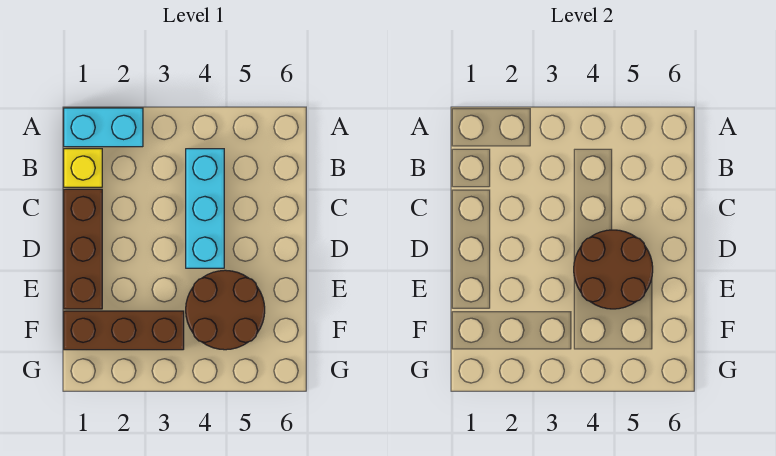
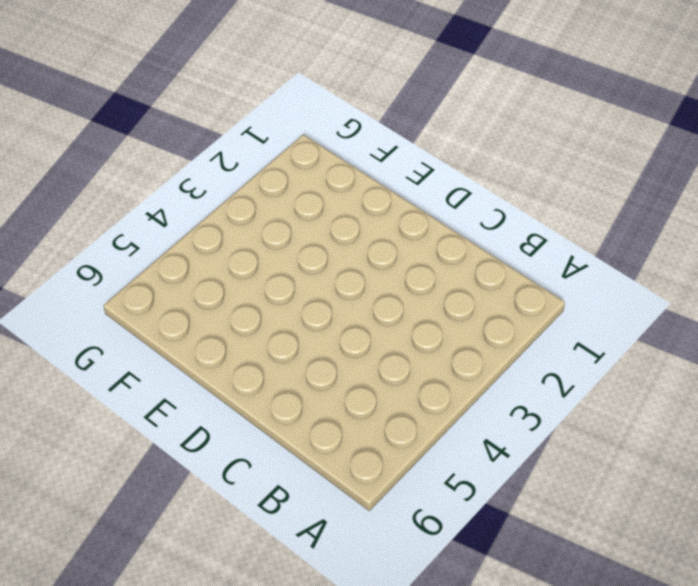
none -> cyan brick A1:A2 level 1
none -> yellow brick B1 level 1

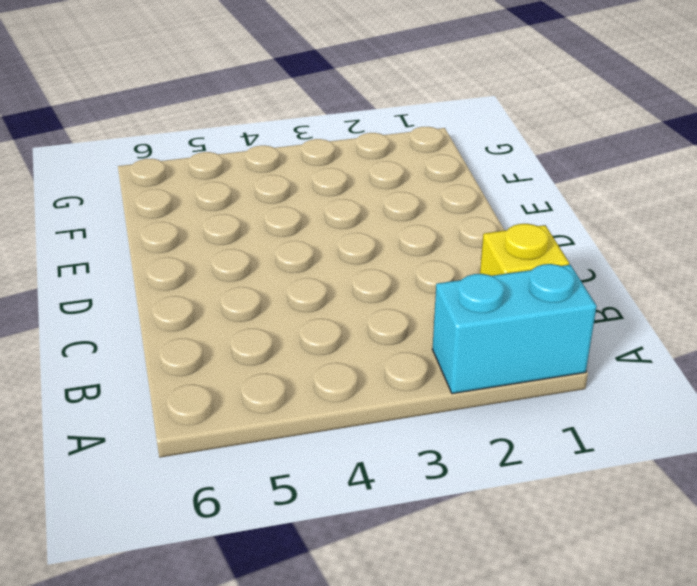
none -> cyan brick B4:D4 level 1
none -> brown brick C1:E1 level 1

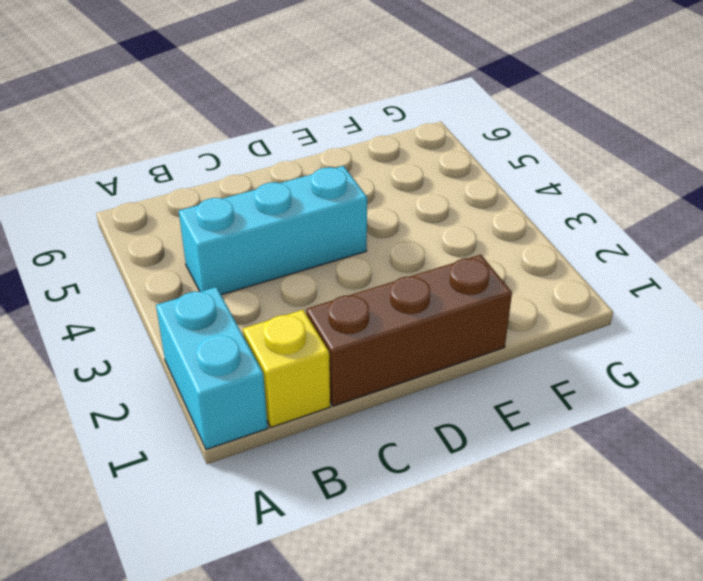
none -> brown round brick E4:F5 level 1
none -> brown brick F1:F3 level 1

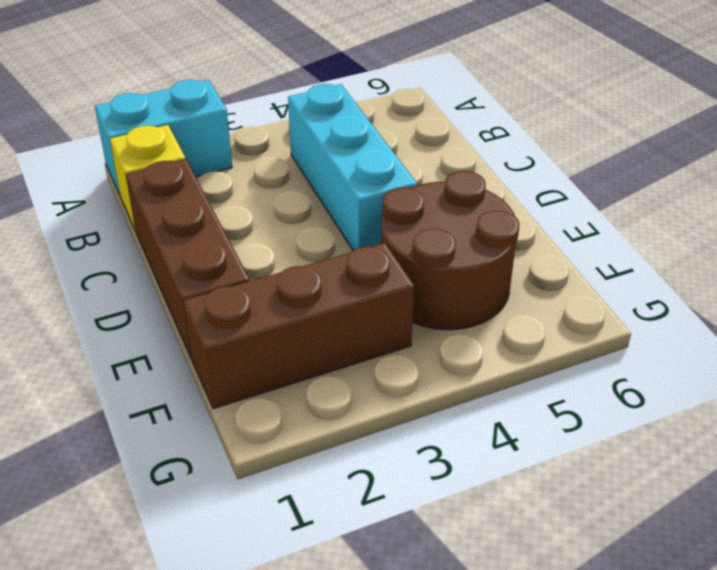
none -> brown round brick D4:E5 level 2

